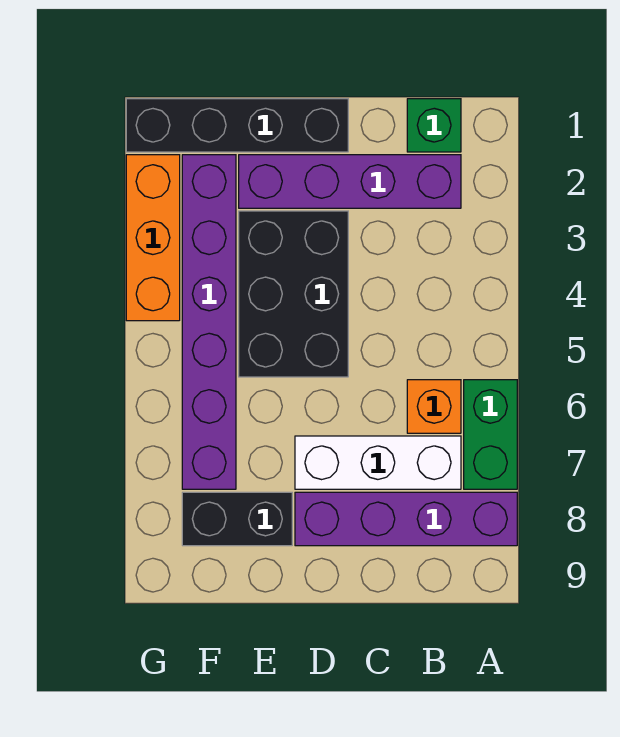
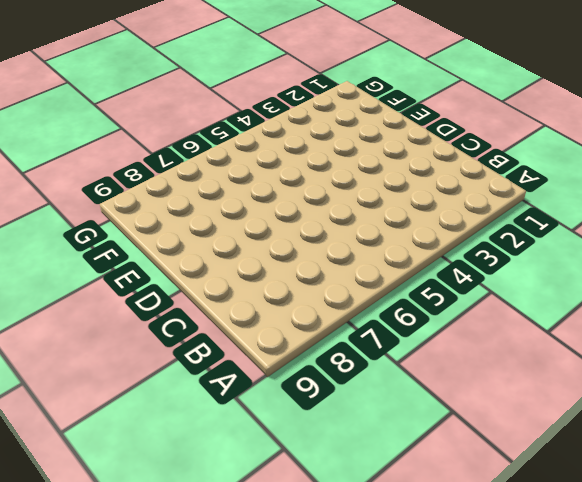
none -> green brick A6:A7 level 1
none -> purple brick A8:D8 level 1

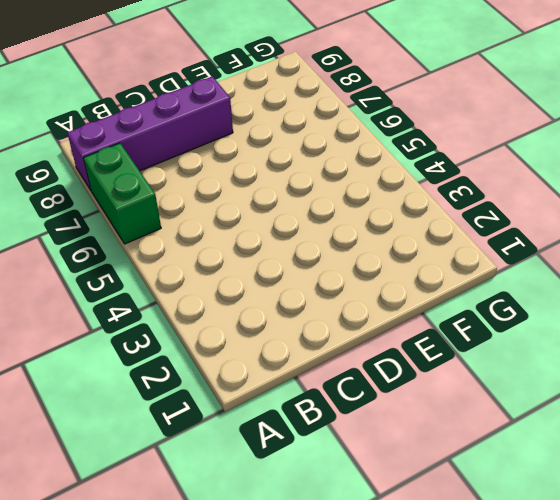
none -> green brick B1 level 1
none -> purple brick B2:E2 level 1

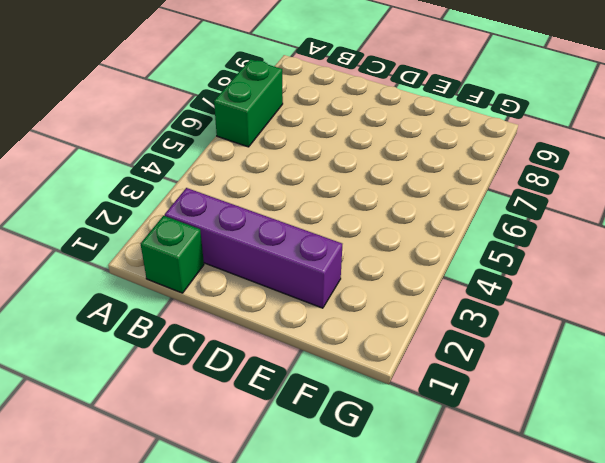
none -> purple brick A8:D8 level 1
none -> orange brick B6 level 1

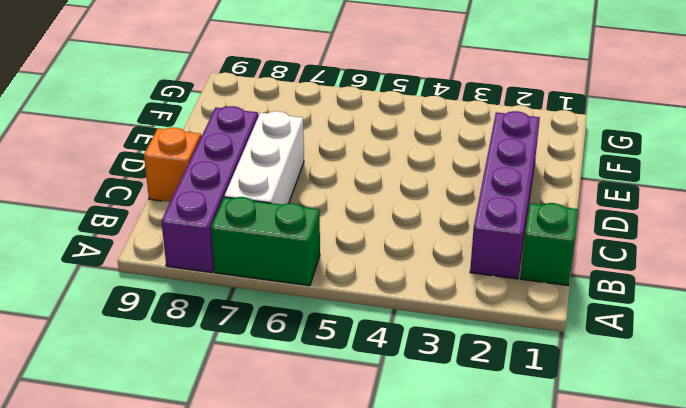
orange brick C9 level 1 -> orange brick B6 level 1
none -> black brick D1:G1 level 1
none -> black brick D3:E5 level 1

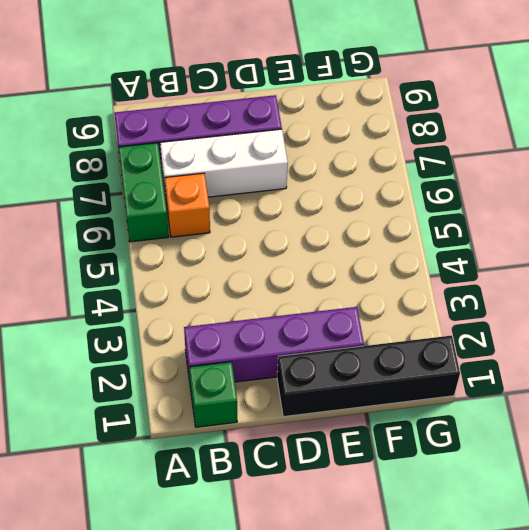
none -> black brick D3:E5 level 1
none -> black brick E8:F8 level 1

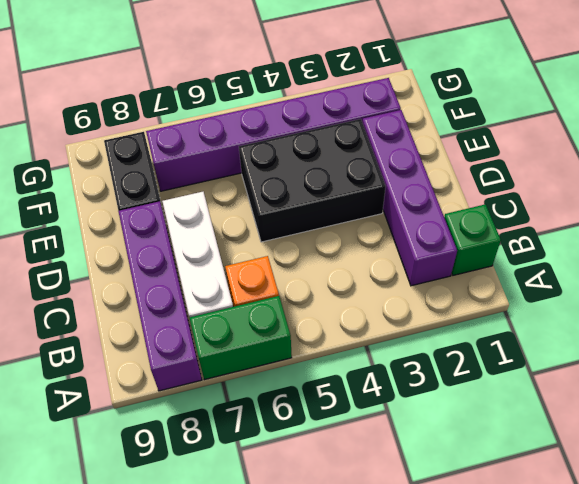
none -> black brick D1:G1 level 1
none -> orange brick G2:G4 level 1

